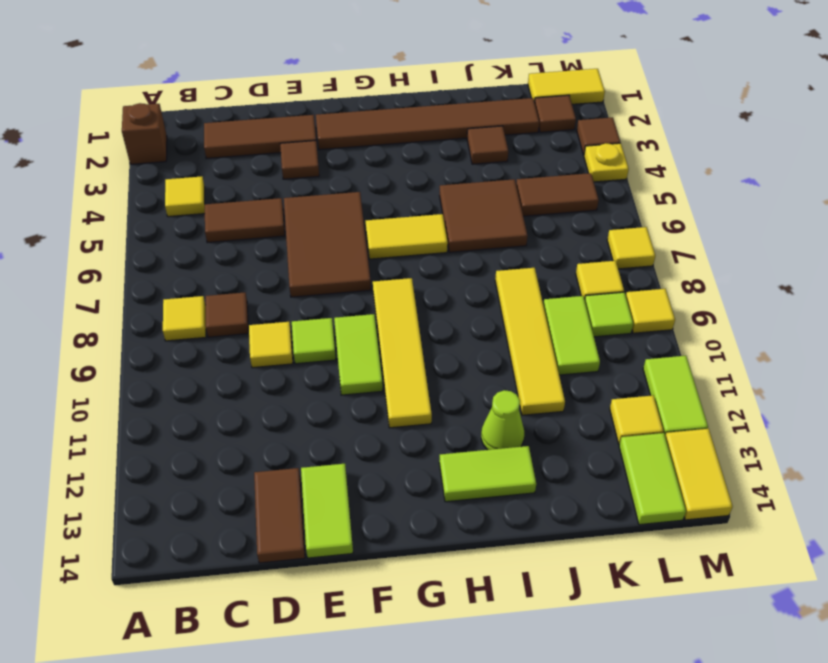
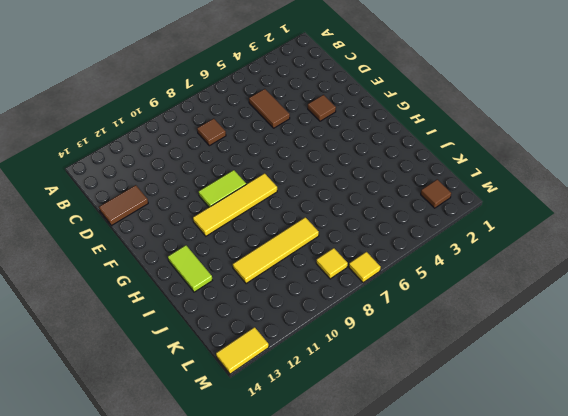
none -> brown brick A2 level 1
none -> yellow tile B4 level 1
none -> yellow tile B8 level 1
none -> brown tile C2:E2 level 1

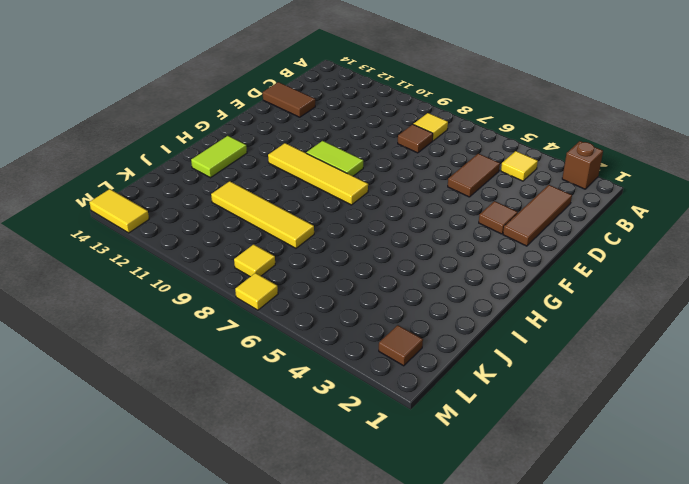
none -> yellow tile D9 level 1
none -> brown tile E5:F7 level 1
none -> lime tile E9 level 1
none -> lime tile E13:E14 level 1

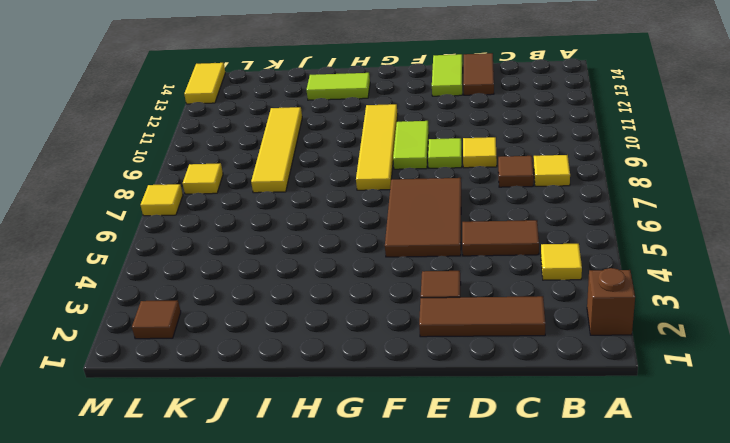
none -> brown tile F2:K2 level 1
none -> yellow tile G6:H6 level 1
none -> brown tile I5:J6 level 1
none -> lime cone I12 level 1

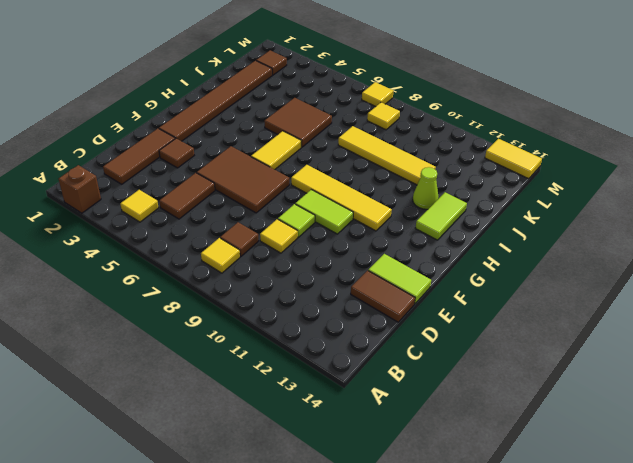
none -> brown tile J3 level 1
none -> brown tile K5:L5 level 1
none -> lime tile K9:K10 level 1
none -> yellow tile L1:M1 level 1

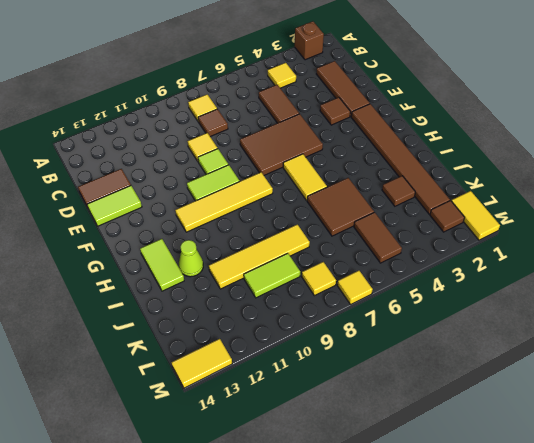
none -> lime tile L9 level 1
none -> yellow tile L12 level 1
none -> lime tile L13:L14 level 1
none -> brown tile M3 level 1

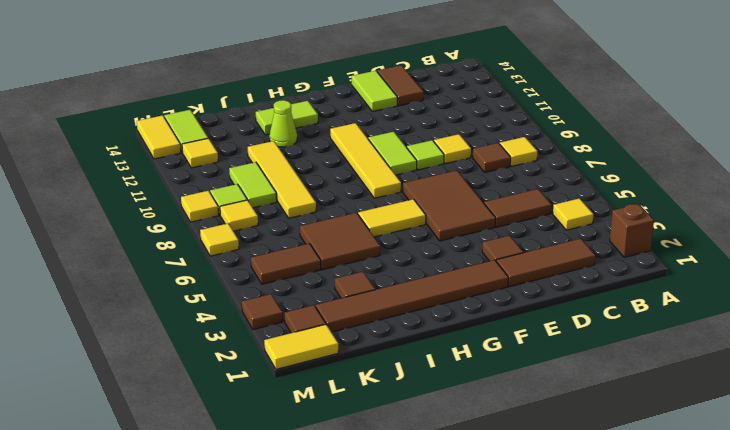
none -> yellow plate M4 level 1
none -> lime tile M11:M12 level 1

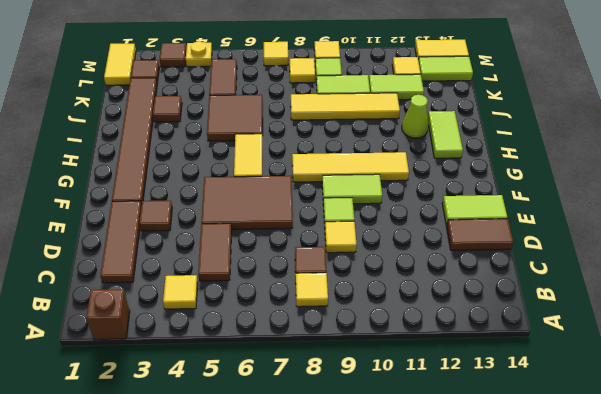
lime tile K11:K12 level 1 -> lime tile M11:M12 level 1

